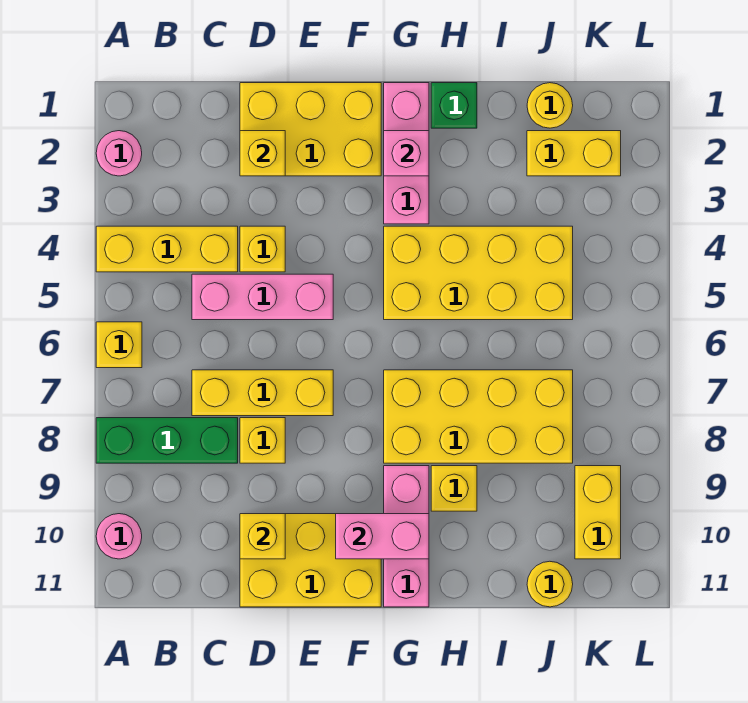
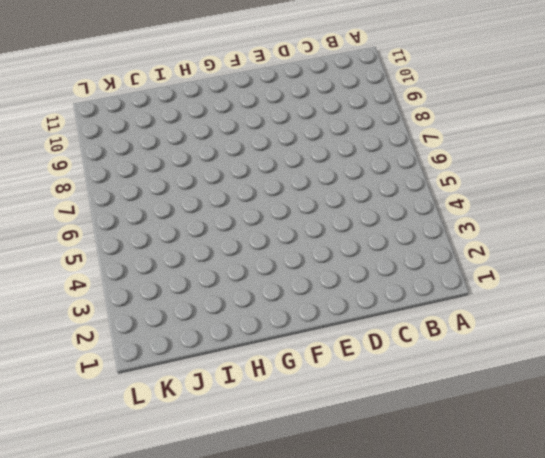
none -> pink round brick A2 level 1
none -> yellow brick A4:C4 level 1
none -> yellow brick A6 level 1

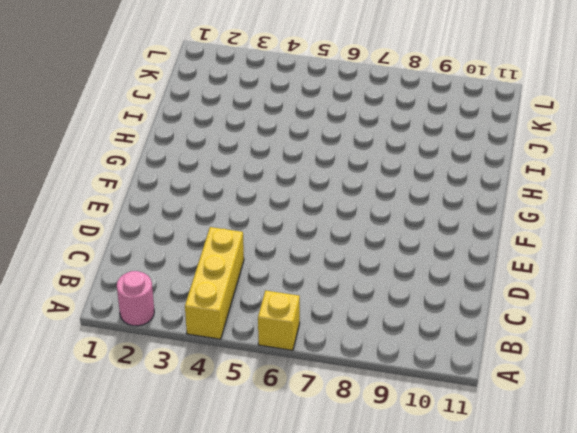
none -> green brick A8:C8 level 1
none -> pink round brick A10 level 1
none -> pink brick C5:E5 level 1

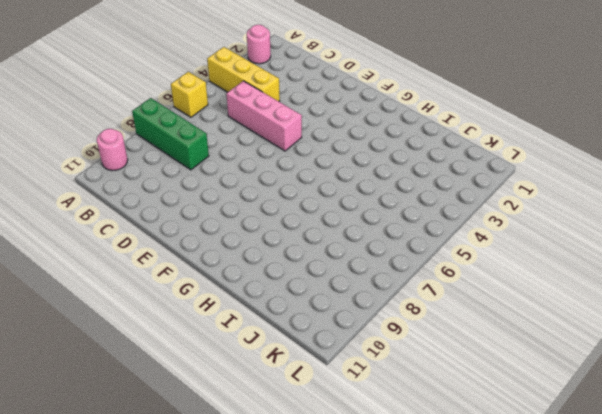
none -> yellow brick C7:E7 level 1
none -> yellow brick D1:F2 level 1
none -> yellow brick D4 level 1

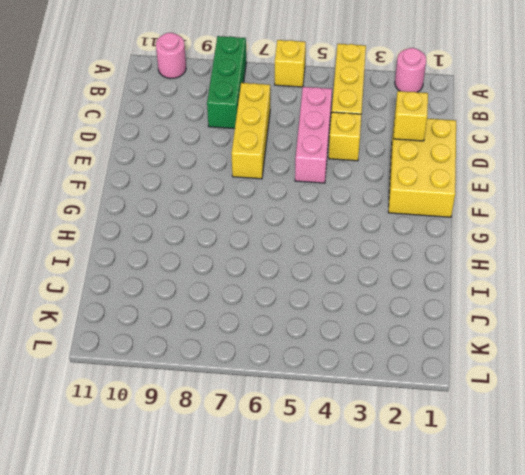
none -> yellow brick D8 level 1
none -> yellow brick D10:F11 level 1
none -> pink brick G1:G3 level 1

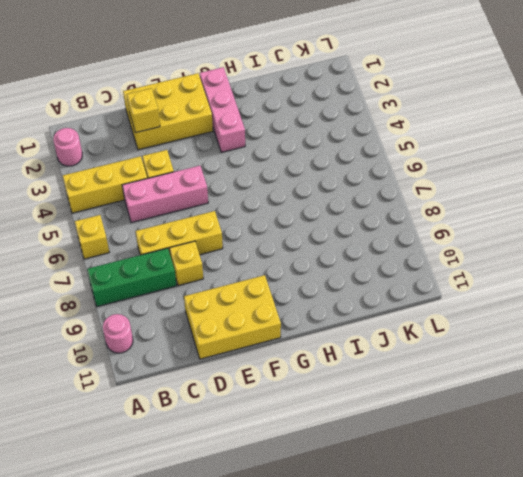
none -> yellow brick G4:J5 level 1
none -> yellow brick G7:J8 level 1
none -> pink brick G9:G11 level 1

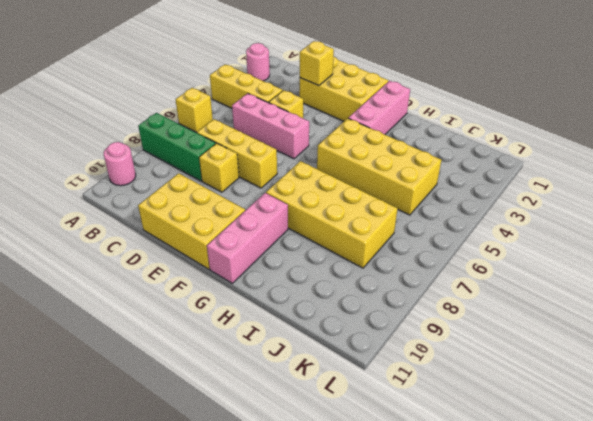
none -> green brick H1 level 1
none -> yellow brick H9 level 1
none -> yellow round brick J1 level 1

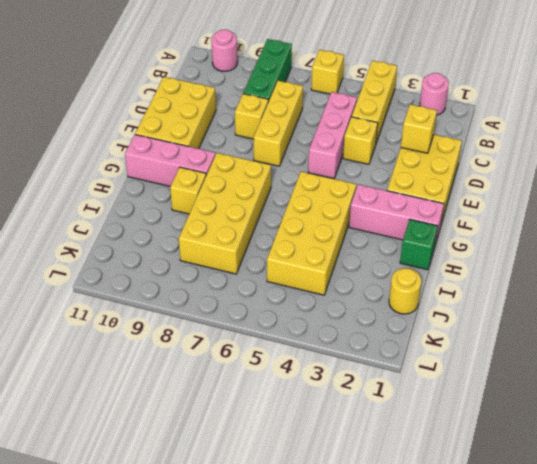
none -> yellow brick J2:K2 level 1
none -> yellow round brick J11 level 1
none -> yellow brick K9:K10 level 1

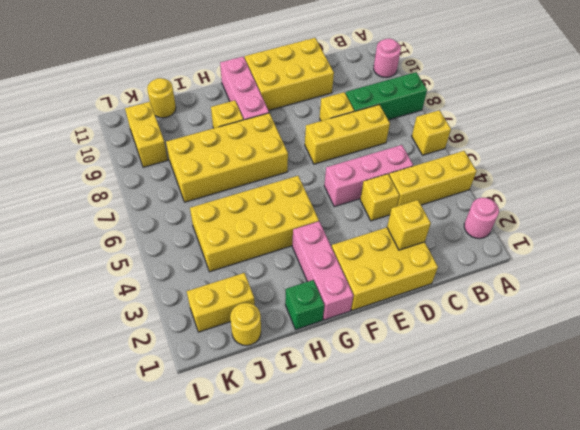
none -> yellow brick D10 level 2
none -> pink brick F10:G10 level 2
none -> pink brick G2 level 2

